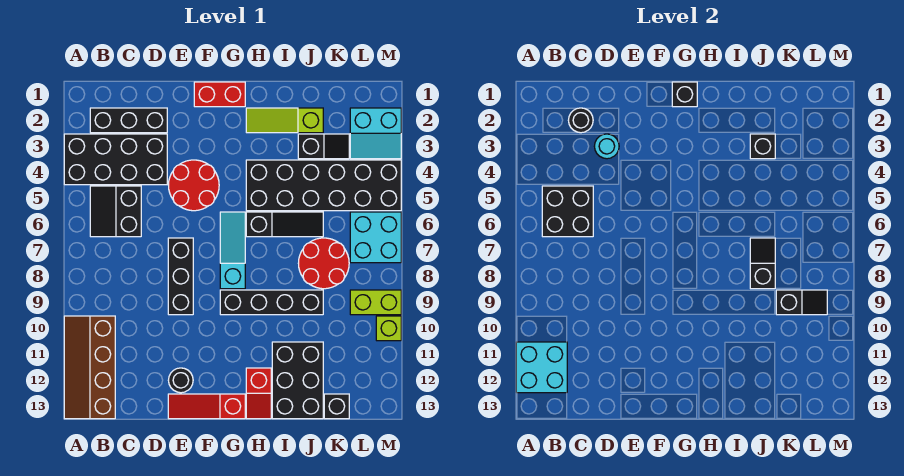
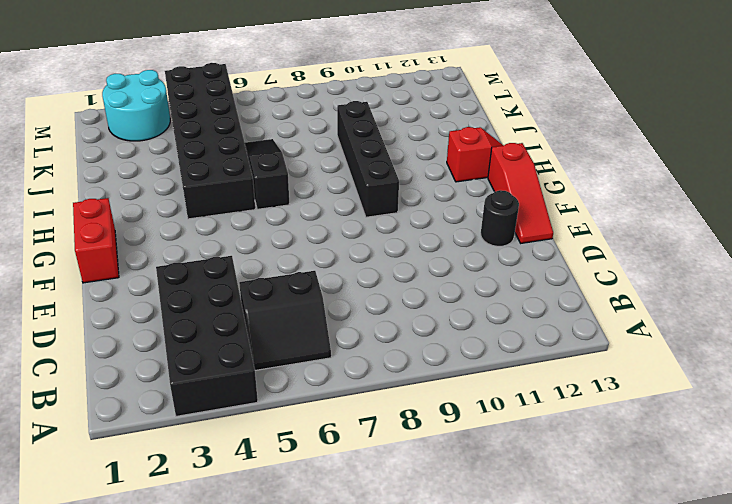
cyan round brick L2:M3 level 1 -> cyan slope L2:M3 level 1 top 2
none -> brown slope A10:B13 level 1 top B
none -> black brick B2:D2 level 1
none -> red round brick E4:F5 level 1
none -> black brick E7:E9 level 1

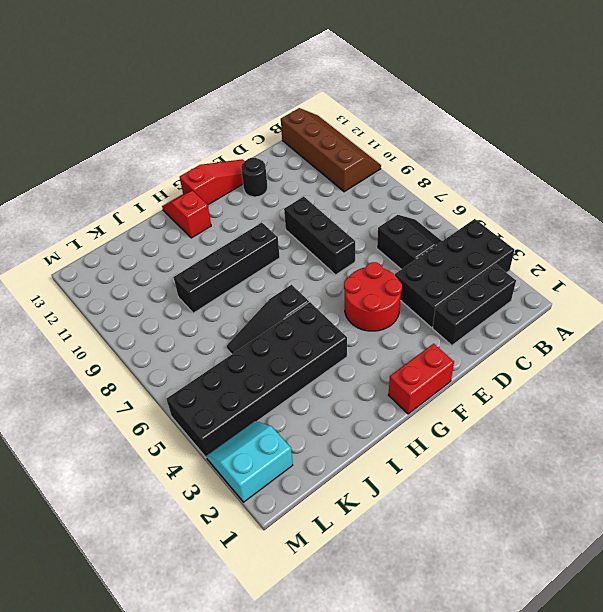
none -> cyan slope G6:G8 level 1 top 8
none -> lime slope H2:J2 level 1 top J
none -> black brick I11:J13 level 1
none -> black slope J3:K3 level 1 top J

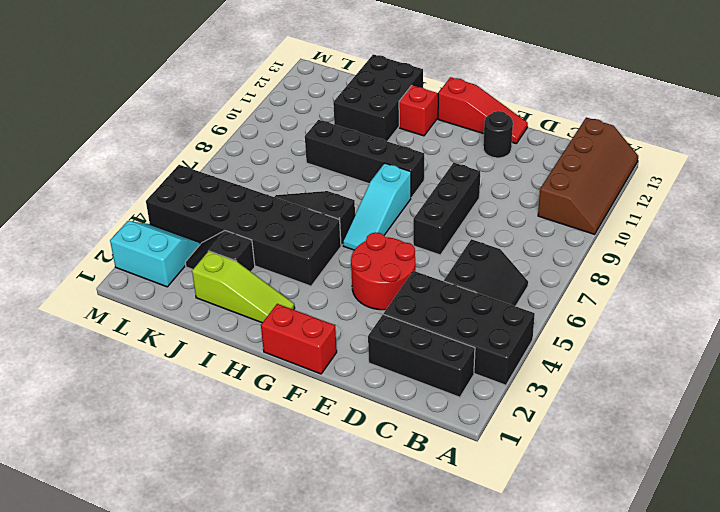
none -> red round brick J7:K8 level 1
none -> black brick K13 level 1
none -> cyan brick L6:M7 level 1
none -> lime brick L9:M9 level 1

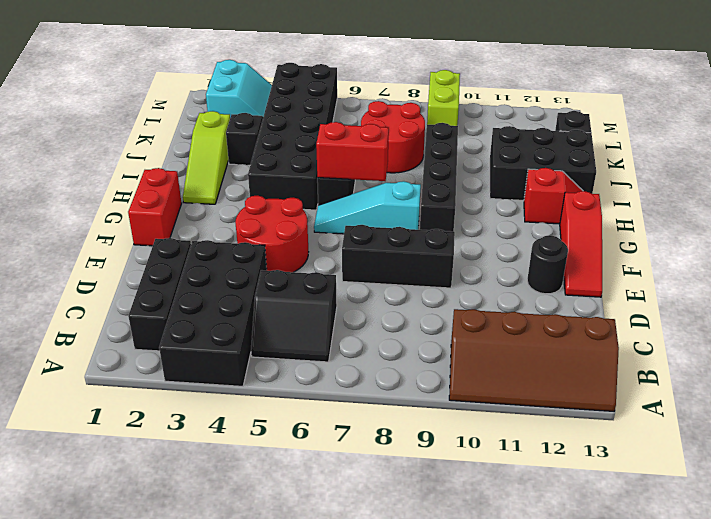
red brick H6:H7 level 2 -> none
none -> cyan brick L6:M7 level 1
none -> lime brick M10 level 1
none -> cyan brick A11:B12 level 2
none -> black brick B5:C6 level 2

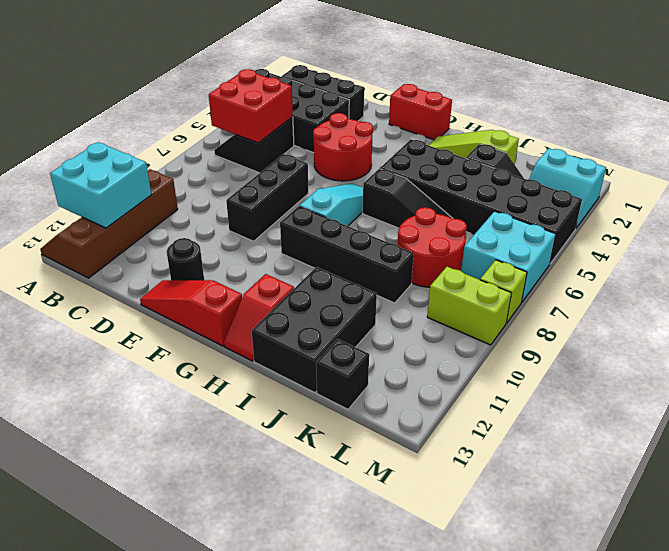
red brick B5:C6 level 2 -> black brick B5:C6 level 2
lime brick M8 level 1 -> lime brick M10 level 1
none -> black round brick C2 level 2
none -> cyan round brick D3 level 2
none -> black brick G1 level 2
none -> black brick J3 level 2

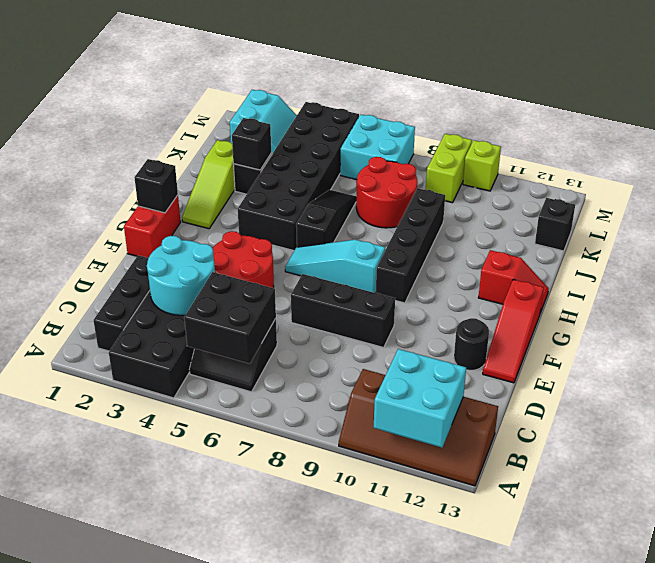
cyan round brick C3:D4 level 2 -> cyan round brick D3 level 2
none -> black brick I11:J13 level 1
none -> black round brick C2 level 2
none -> black slope J7:J8 level 2 top 8
none -> black slope K9:L9 level 2 top K

